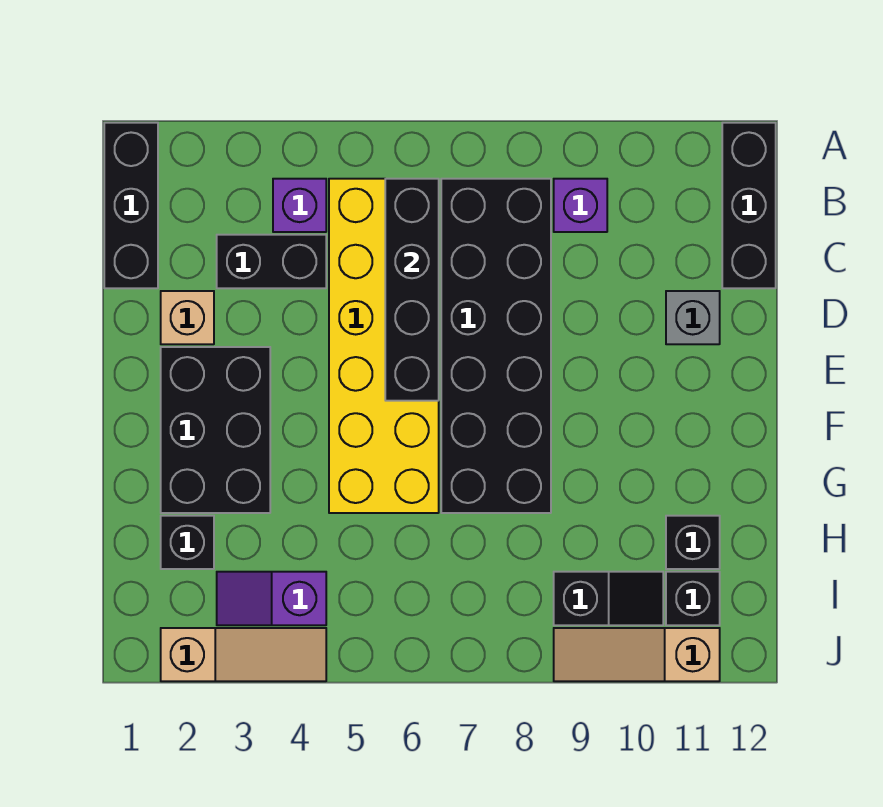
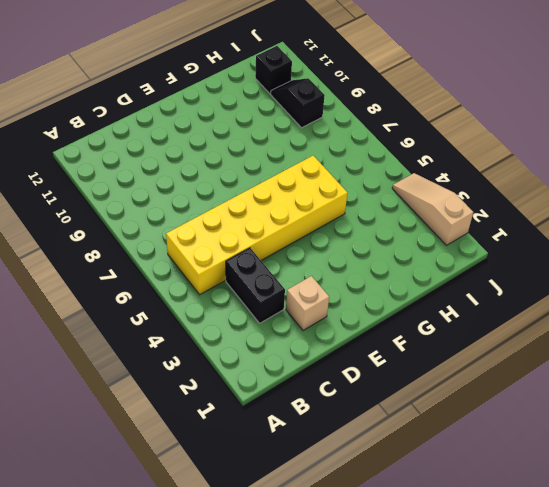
none -> black brick A1:C1 level 1
none -> black brick A12:C12 level 1
none -> purple brick B4 level 1

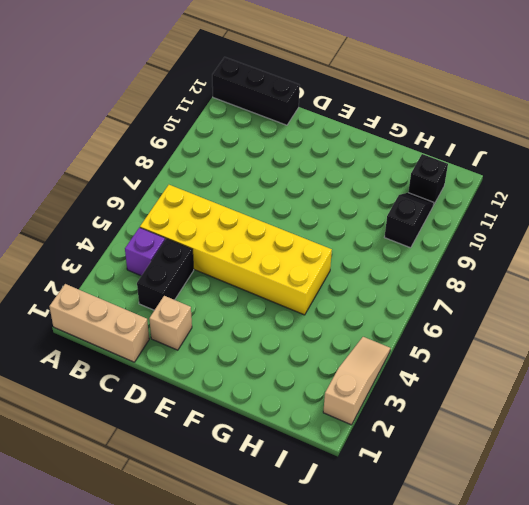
tan brick A1:C1 level 1 -> black brick A1:C1 level 1
none -> black brick B7:G8 level 1
none -> purple brick B9 level 1
none -> grey brick D11 level 1

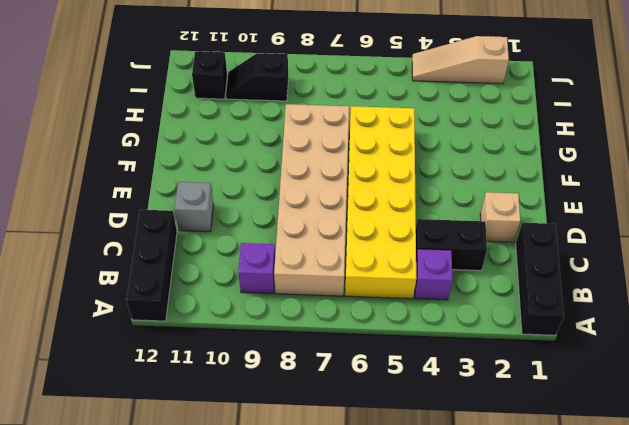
tan brick B7:G8 level 1 -> black brick B7:G8 level 1
none -> black brick E2:G3 level 1
none -> black brick H2 level 1
none -> black brick H11 level 1

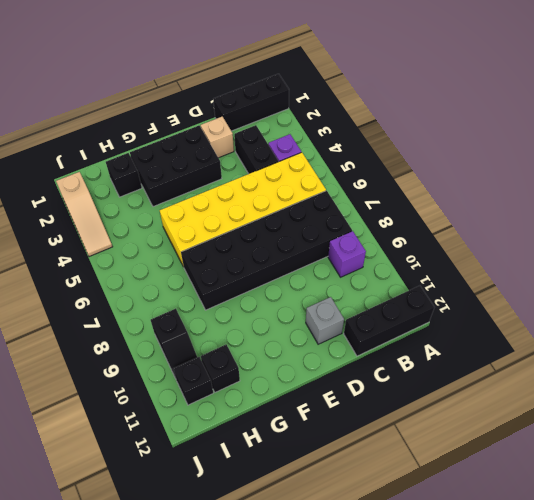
none -> purple slope I3:I4 level 1 top 4
none -> tan slope J9:J11 level 1 top 11
none -> black brick B6:E6 level 2

